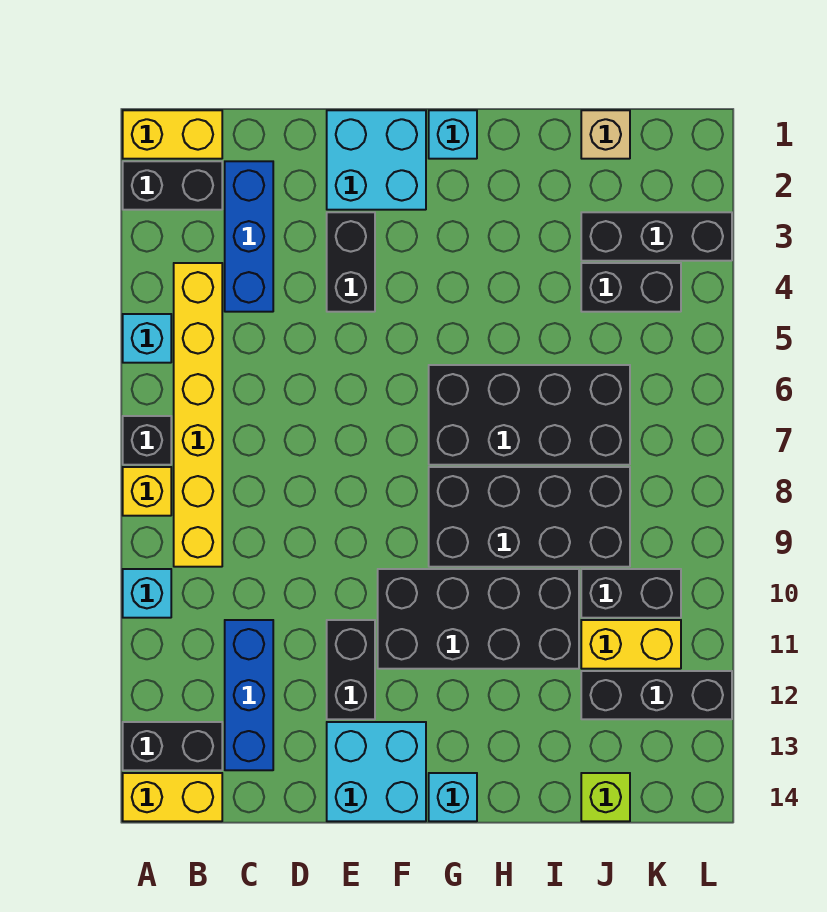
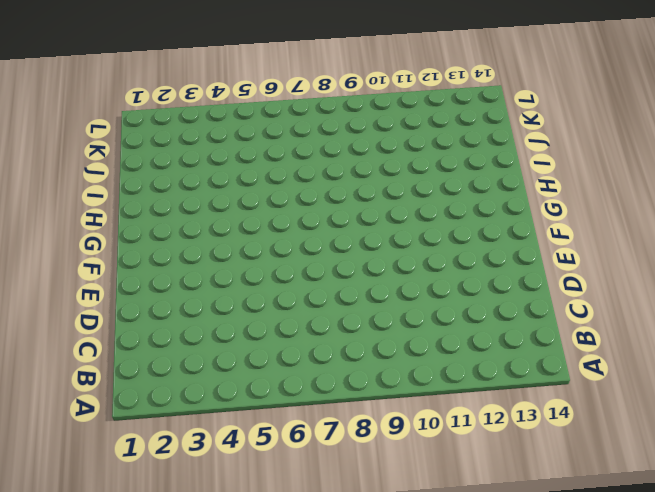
none -> yellow brick A1:B1 level 1
none -> black brick A2:B2 level 1
none -> cyan brick A5 level 1

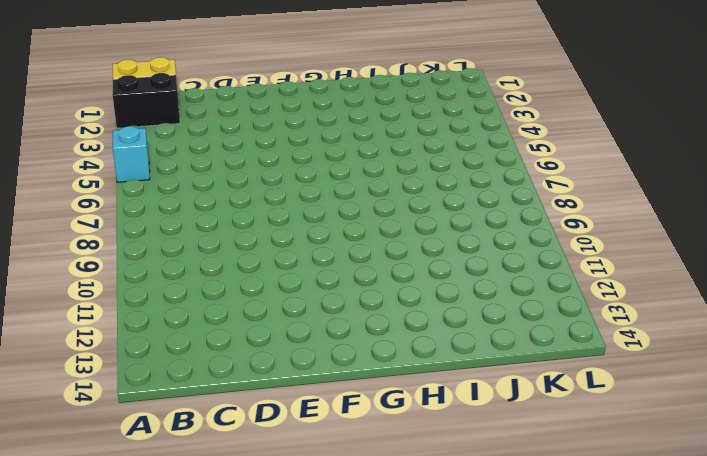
none -> black brick A7 level 1
none -> yellow brick A8 level 1
none -> cyan brick A10 level 1

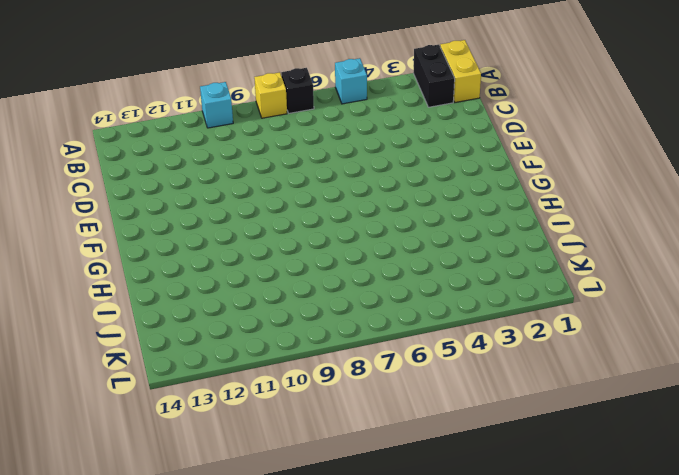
none -> black brick A13:B13 level 1
none -> yellow brick A14:B14 level 1
none -> yellow brick B4:B9 level 1

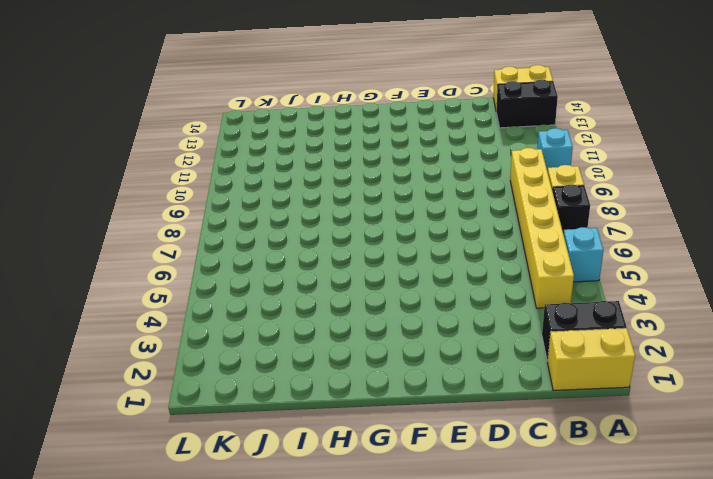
none -> blue brick C2:C4 level 1
none -> blue brick C11:C13 level 1
none -> cyan brick E1:F2 level 1

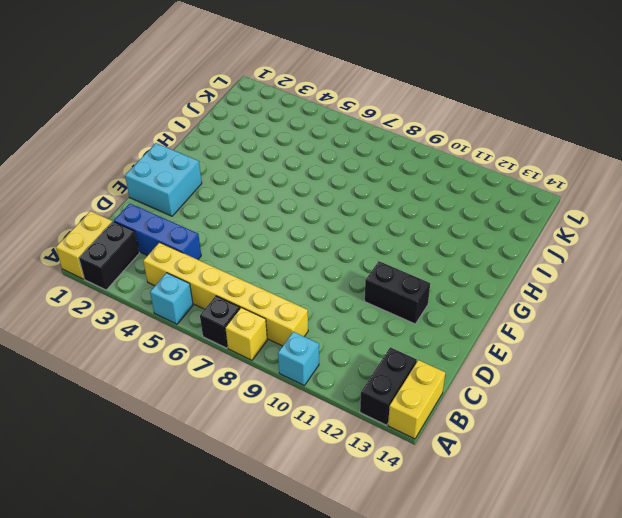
none -> blue brick C11:C13 level 1
none -> black brick E3:E4 level 1
none -> cyan brick E13:F14 level 1

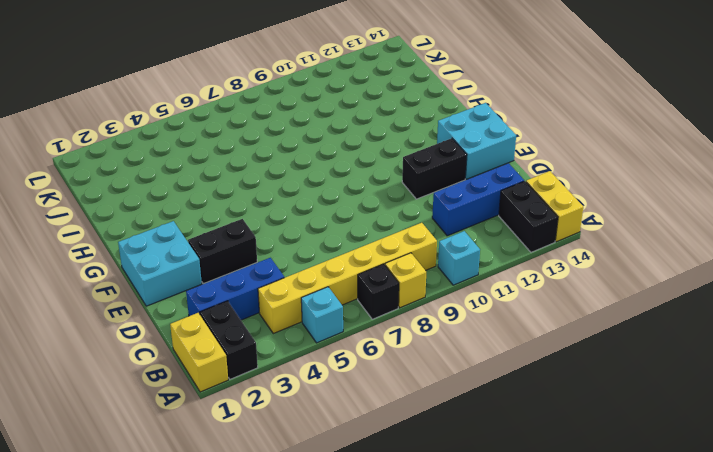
none -> black brick F10:I11 level 1
none -> cyan brick G1 level 1
none -> black brick G6:J7 level 1

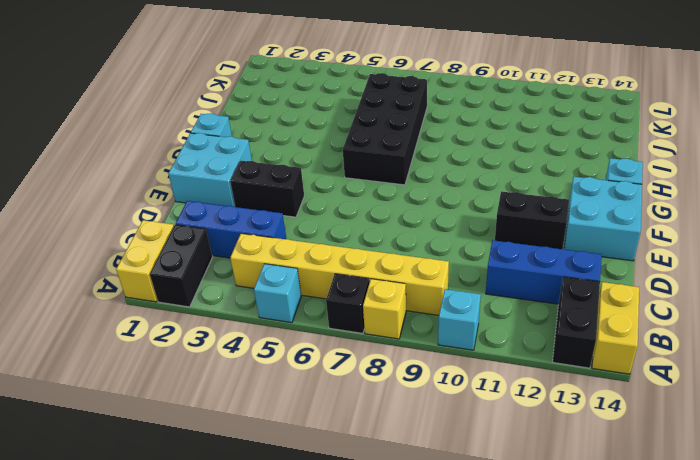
none -> black brick F10:I11 level 1
none -> black brick G8:J9 level 1
none -> tan brick J1 level 1

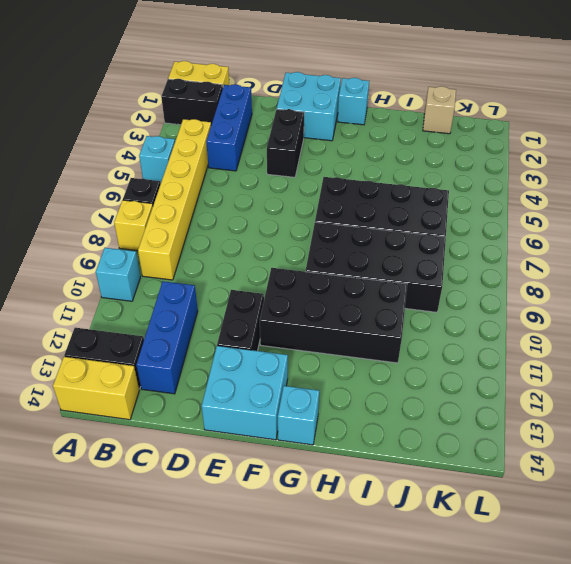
none -> black brick J3:L3 level 1
none -> black brick J4:K4 level 1
none -> black brick J10:K10 level 1

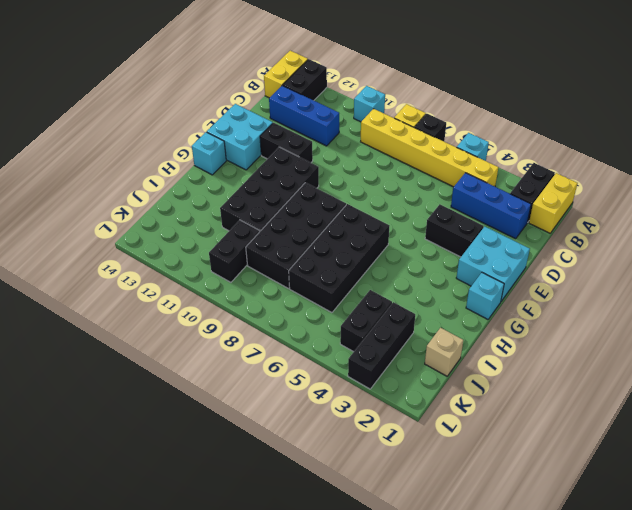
none -> yellow brick J11:K11 level 1
none -> black brick J12:L12 level 1
none -> lime brick J14 level 1

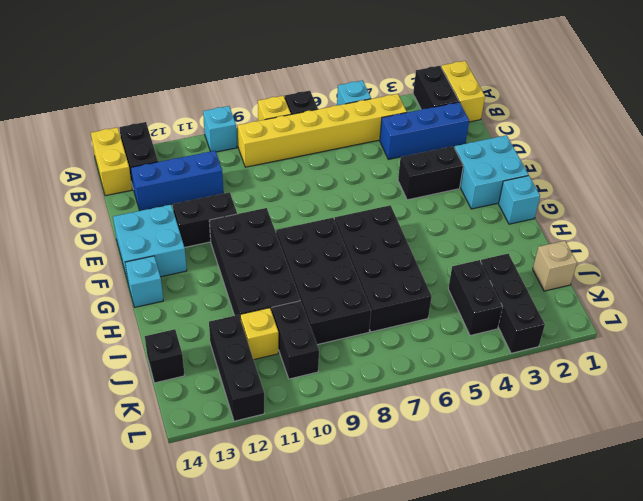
yellow brick J11 level 1 -> yellow brick J11:K11 level 1
black brick J14 level 1 -> lime brick J14 level 1

